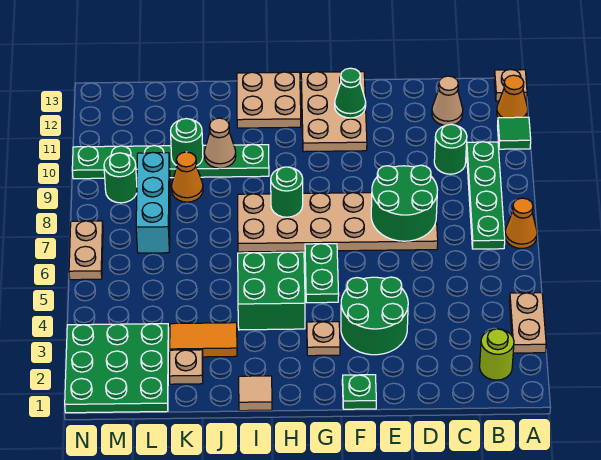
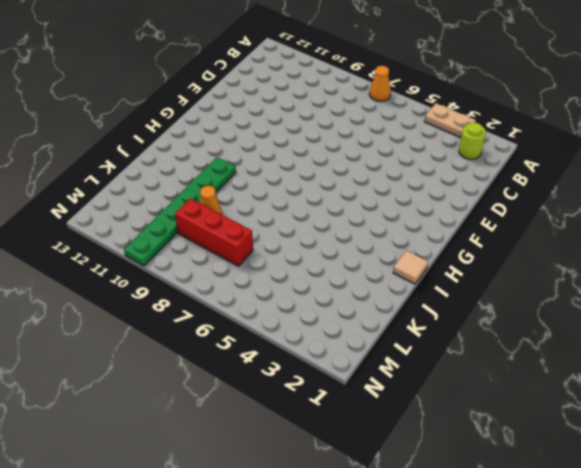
red brick L7:L9 level 1 -> cyan brick L7:L9 level 1
none -> green tile A11 level 1
none -> orange cone A12 level 1
none -> tan plate A13 level 1
none -> green plate B7:B10 level 1

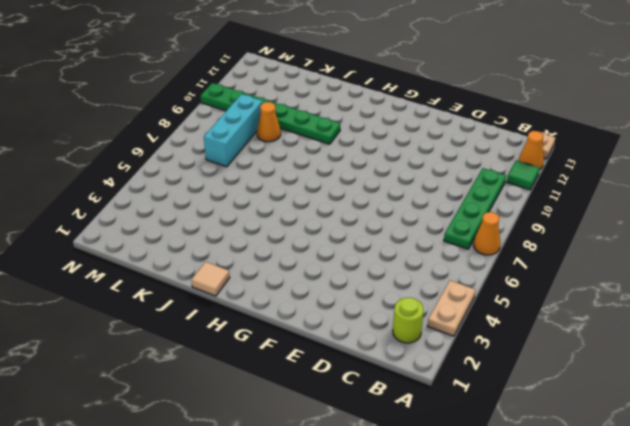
none -> green round brick C10 level 1
none -> tan cone C12 level 1
none -> tan plate D7:I8 level 1
none -> green round brick E3:F4 level 1

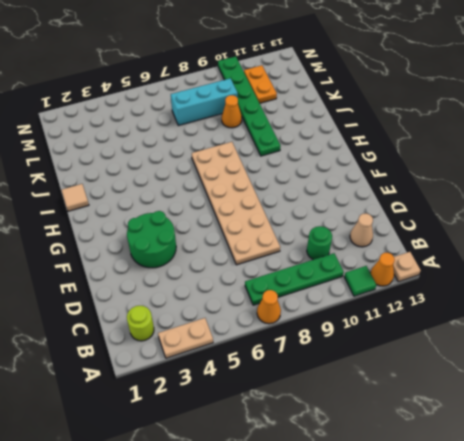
orange plate L11:M11 level 1 -> none
none -> green plate F1 level 1
none -> tan plate F11:G13 level 1
none -> tan plate G3 level 1
none -> green plate G5:G6 level 1

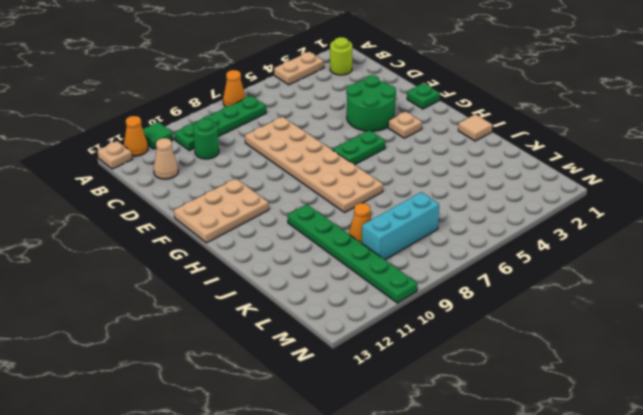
none -> green brick H4:I5 level 1
none -> tan plate H12:I13 level 1
none -> orange tile J3:K3 level 1
none -> tan plate K2 level 1

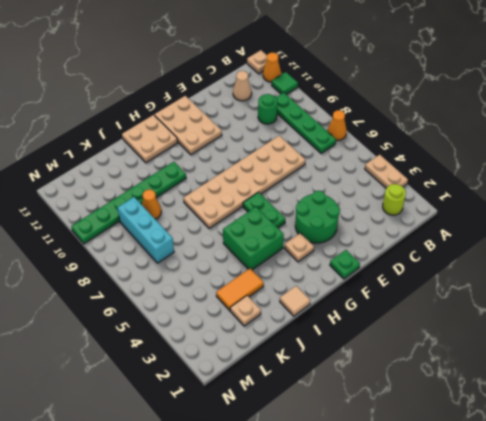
none -> green plate L1:N3 level 1
none -> green round brick M9 level 1
none -> tan plate N6:N7 level 1
none -> green round brick D7:E8 level 2

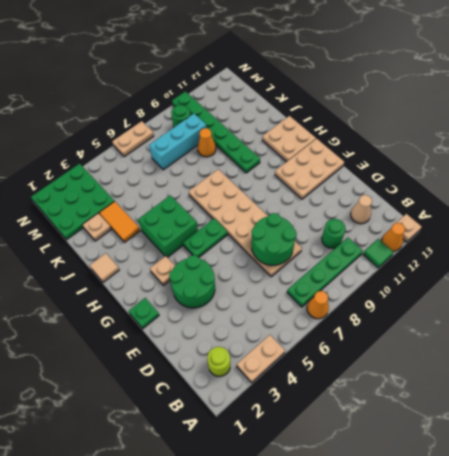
none -> green cone F12 level 2
none -> green round brick H8 level 2
none -> tan cone J10 level 2
none -> green round brick K10 level 2

